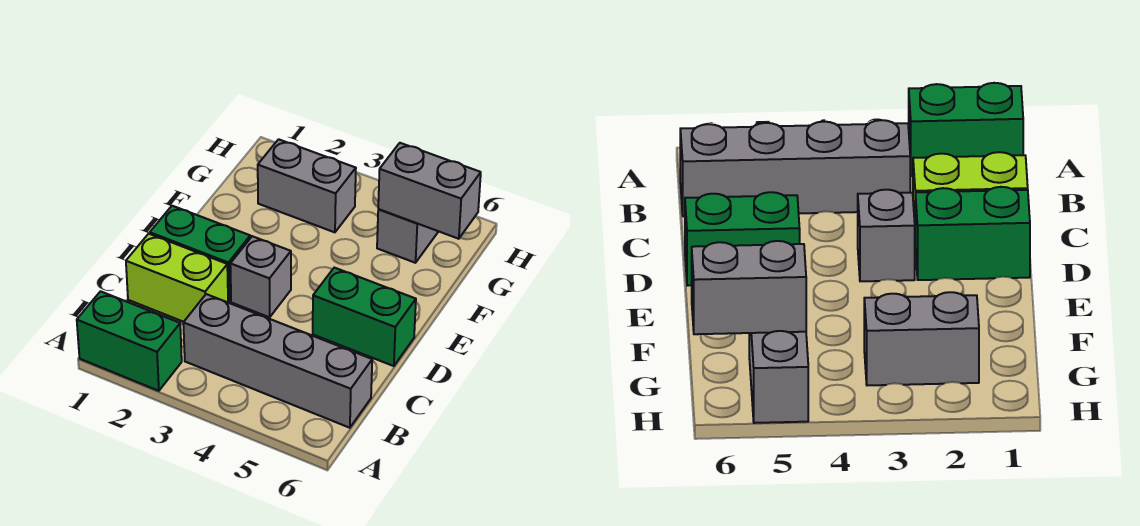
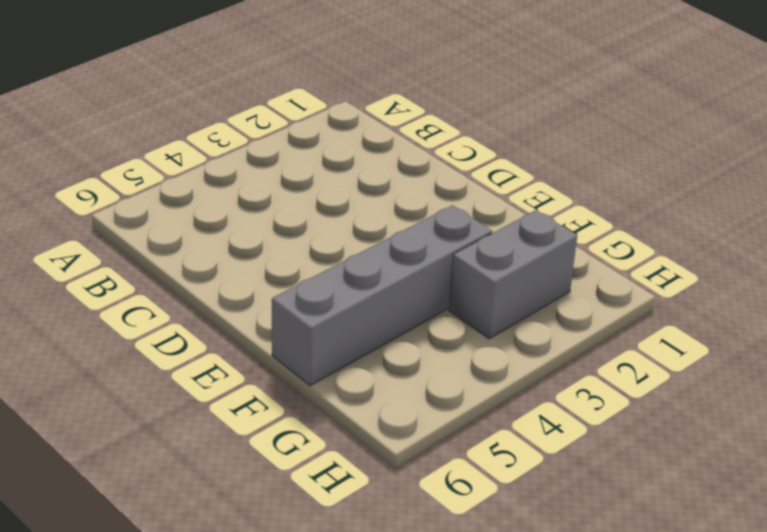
grey brick F3:F6 level 1 -> grey brick B3:B6 level 1
none -> green brick A1:A2 level 1
none -> lime brick C1:C2 level 1

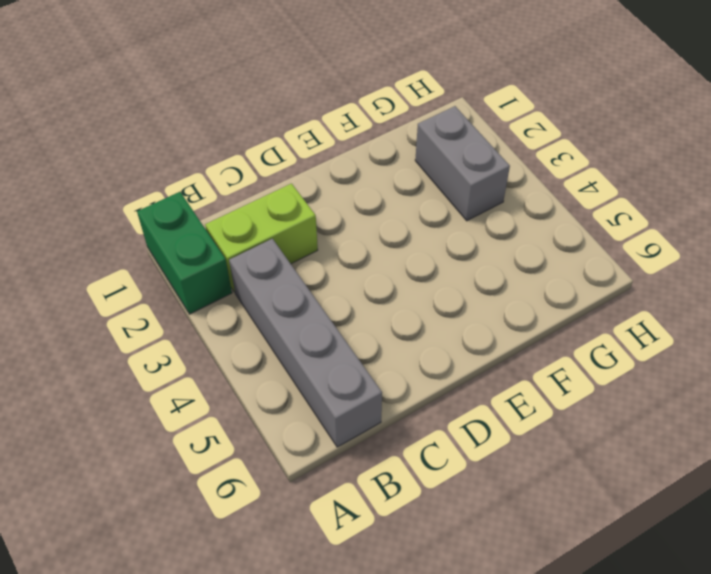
lime brick B2:C2 level 1 -> lime brick C1:C2 level 1
none -> green brick D1:D2 level 1
none -> grey brick D3 level 1

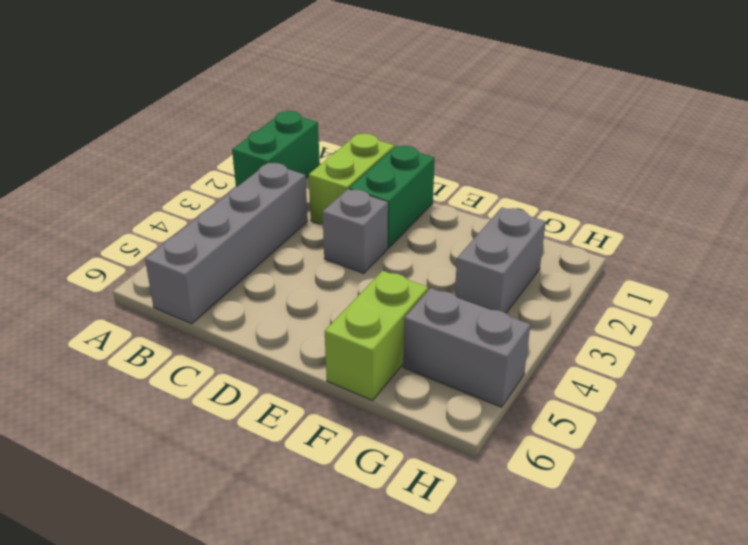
lime brick F5:F6 level 1 -> none
none -> green brick D5:D6 level 1
none -> grey brick G5:G6 level 2

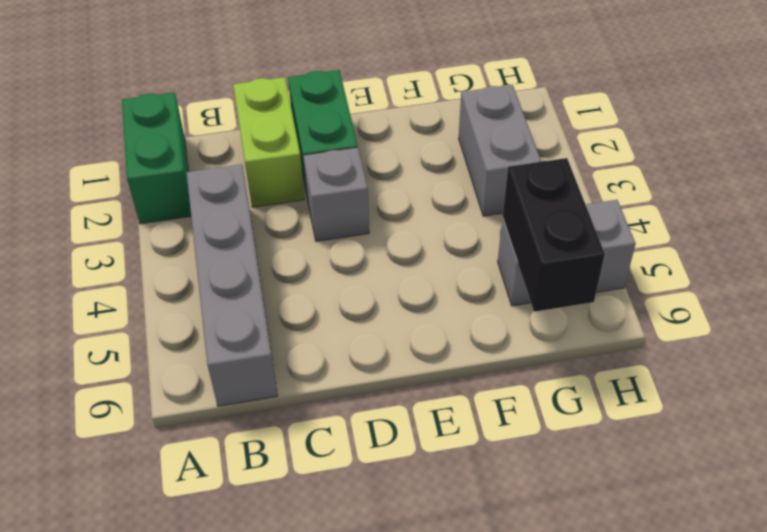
black brick G5:G6 level 2 -> grey brick G5:G6 level 2
none -> green brick D5:D6 level 1

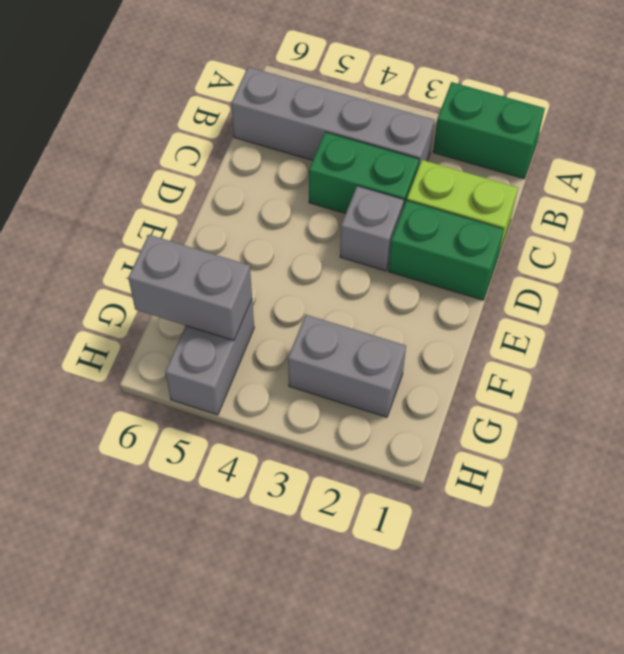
green brick C3:C4 level 1 -> green brick D5:D6 level 1

